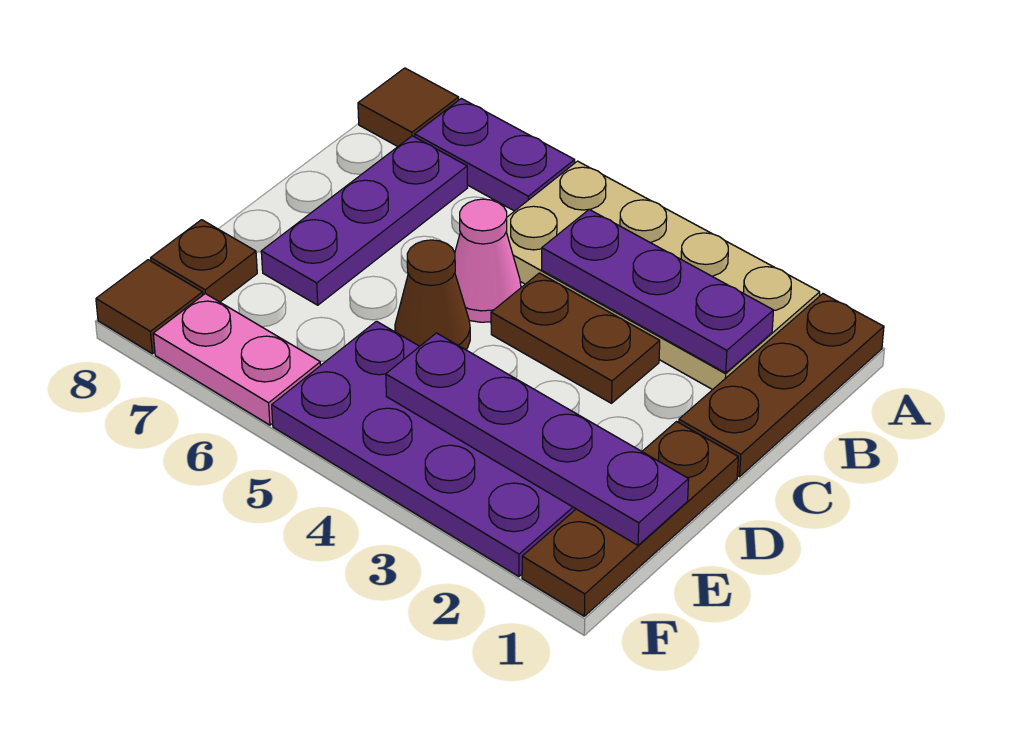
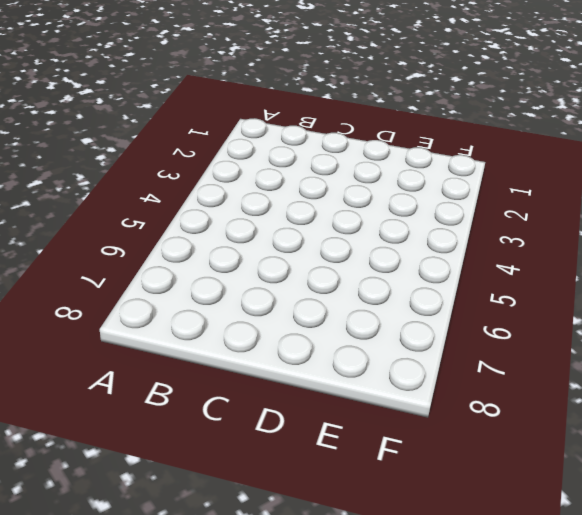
none -> brown plate A1:C1 level 1
none -> tan plate A2:B5 level 1
none -> purple plate A6:A7 level 1

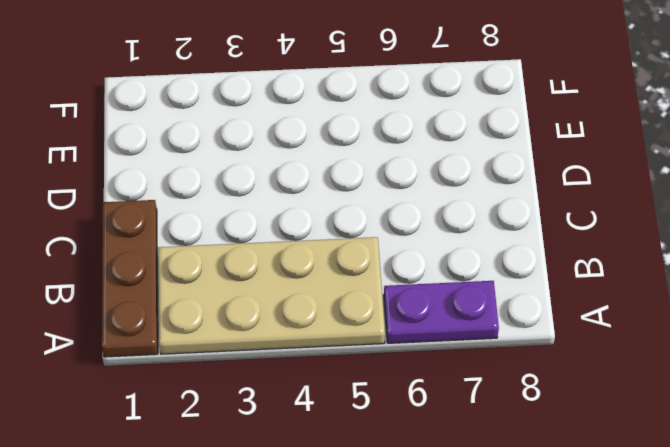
none -> brown tile A8 level 1
none -> purple plate B7:D7 level 1
none -> brown plate C3:C4 level 1

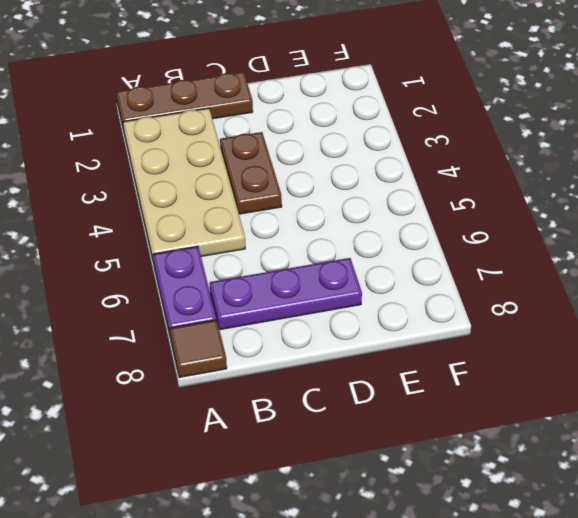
none -> pink cone C5 level 1
none -> brown plate D1:F1 level 1
none -> brown cone D5 level 1

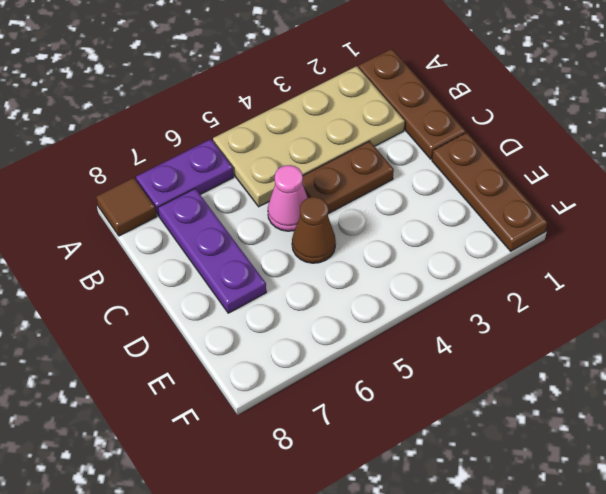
none -> purple plate E2:F5 level 1
none -> brown plate E8 level 1
none -> pink plate F6:F7 level 1

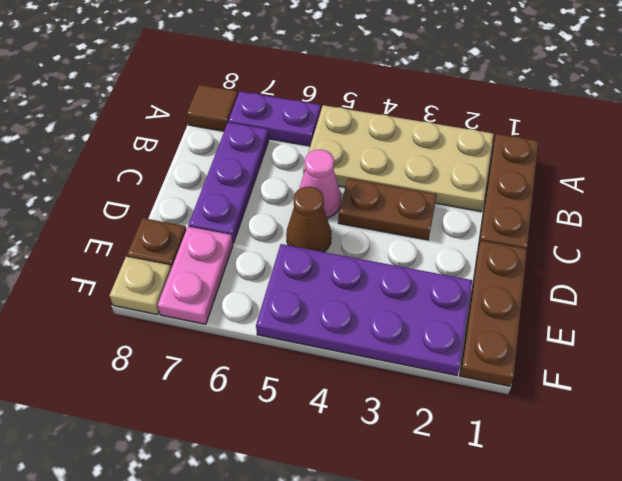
pink plate E7:F7 level 1 -> pink plate F6:F7 level 1
tan plate F8 level 1 -> brown tile F8 level 1
none -> purple plate B2:B4 level 2
none -> purple plate E1:E4 level 2

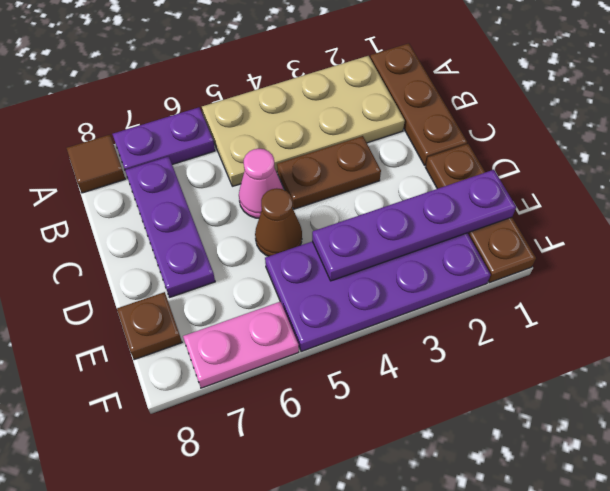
none -> brown tile F8 level 1
none -> purple plate B2:B4 level 2

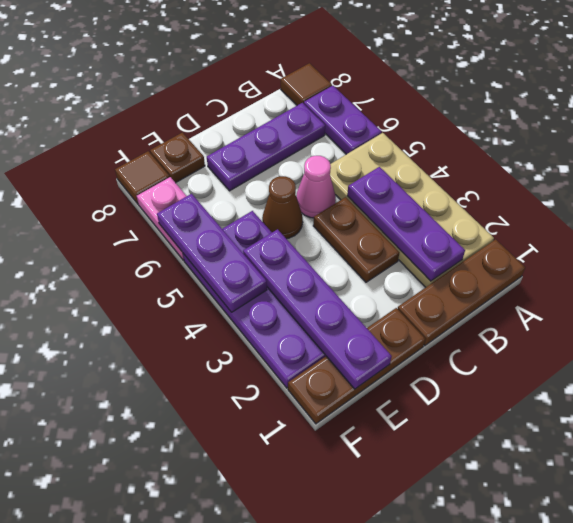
purple plate F4:F6 level 2 -> none

